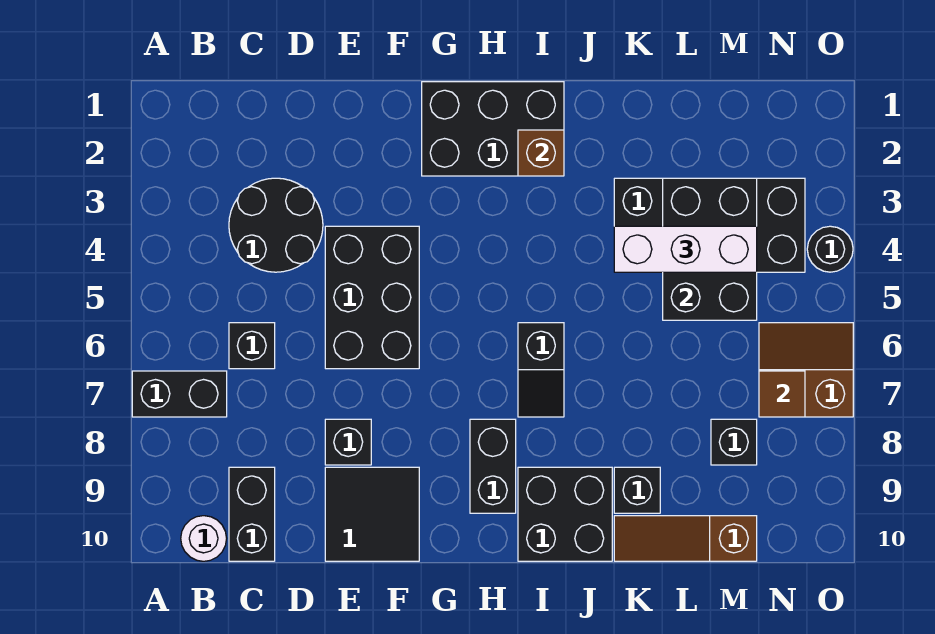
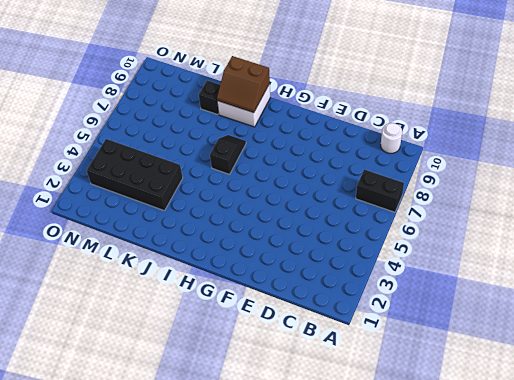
white brick I9:J10 level 1 -> black brick I9:J10 level 1
brown slope I9:J10 level 2 top 10 -> brown slope N6:O7 level 1 top 7
none -> black round brick C3:D4 level 1
none -> black brick C6 level 1
none -> black brick C9:C10 level 1

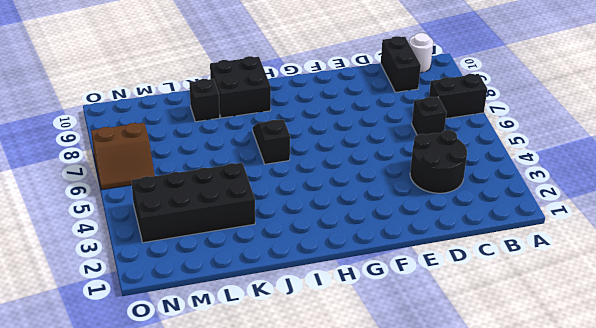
none -> black brick E4:F6 level 1
none -> black brick E8 level 1
none -> black tile E9:F10 level 1

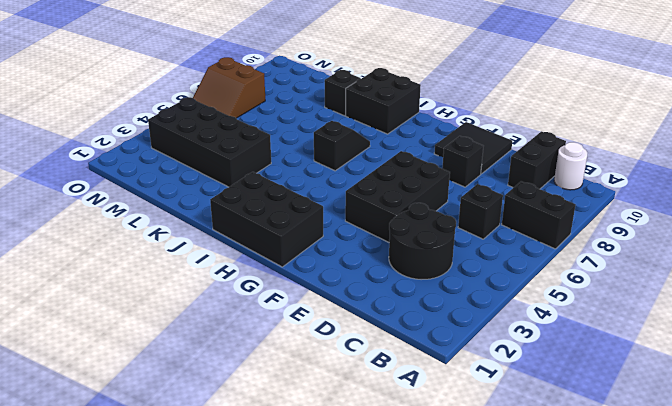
none -> black brick H8:H9 level 1
none -> brown slope K10:M10 level 1 top M
none -> black brick M8 level 1

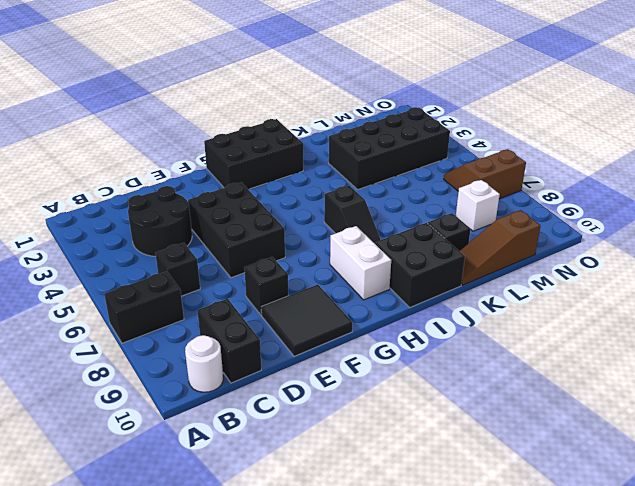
white brick H8:H9 level 1 -> black brick H8:H9 level 1
white brick M8 level 1 -> black brick M8 level 1
none -> black round brick O4 level 1
none -> brown brick I2 level 2
none -> black brick L3:M5 level 2

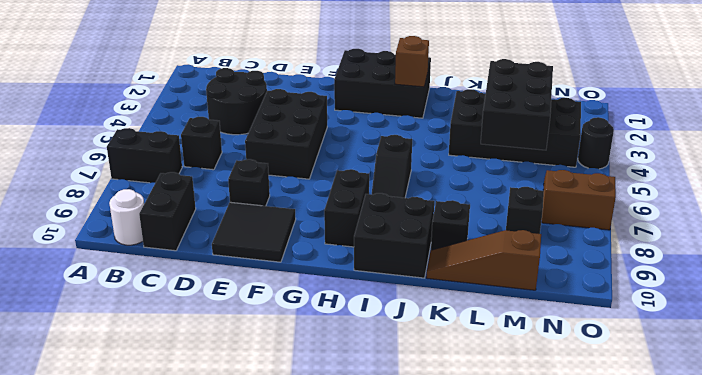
none -> brown tile N7 level 2
none -> white brick K4:M4 level 3

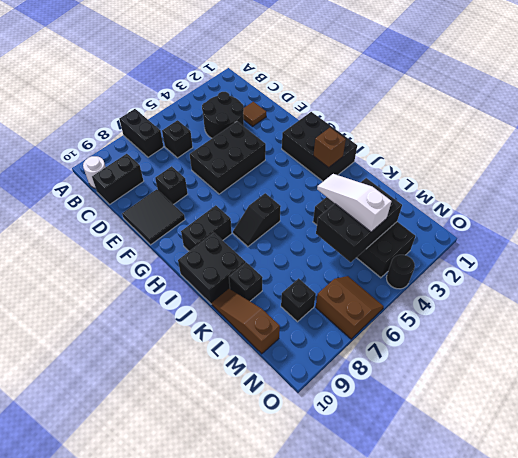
brown tile D2 level 1 -> brown tile N7 level 2
white slope K4:M4 level 3 top M -> white brick K4:M4 level 3

